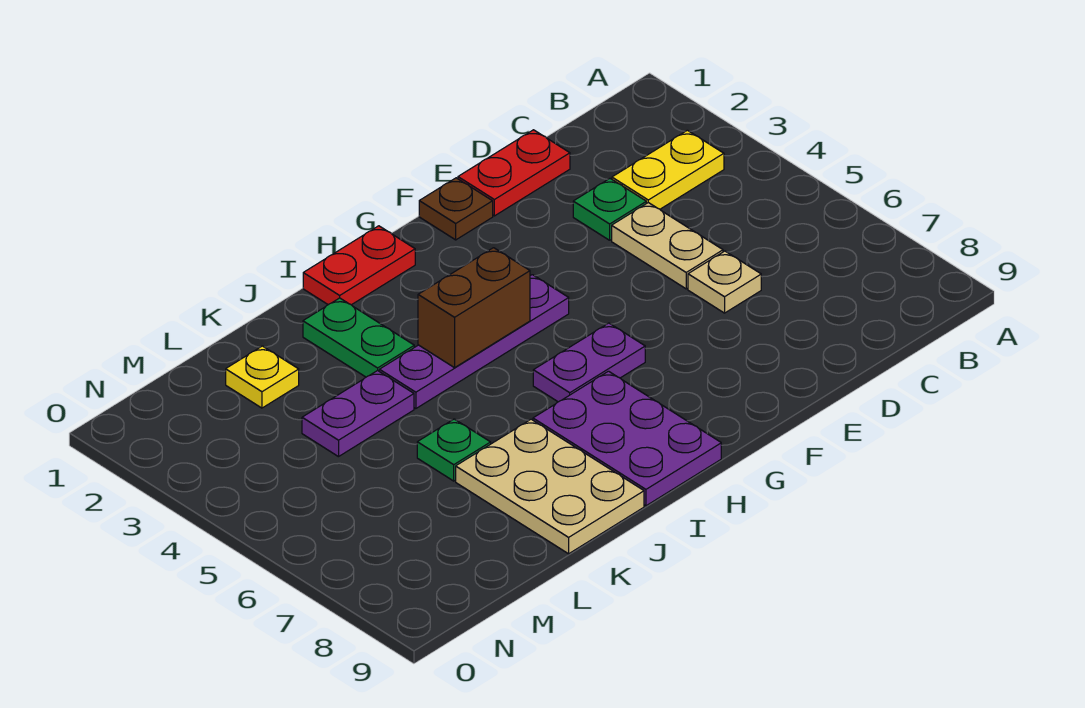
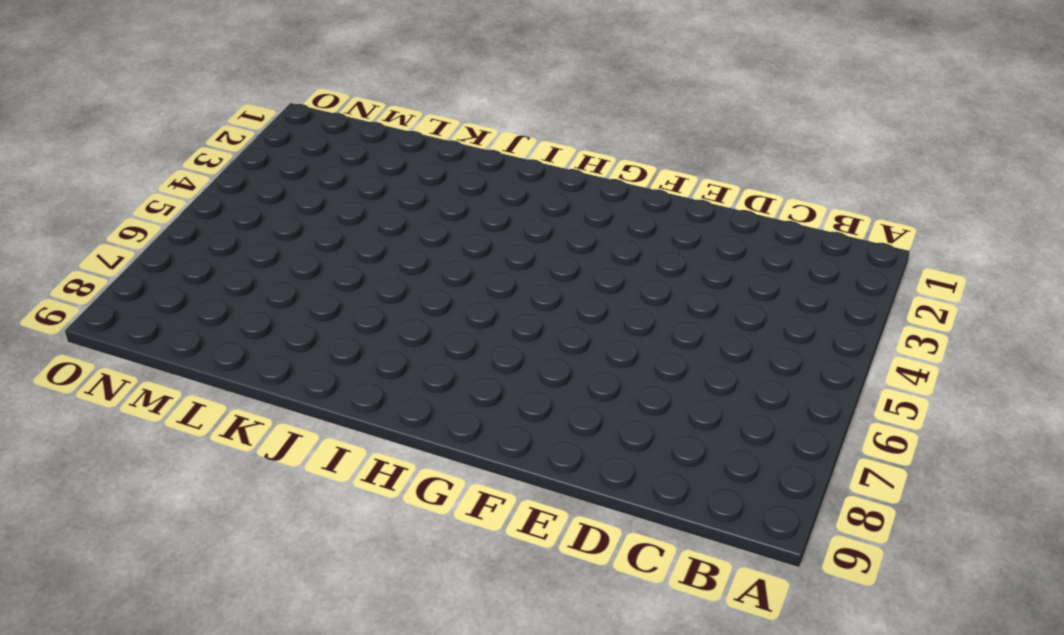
none -> yellow plate B3:C3 level 1
none -> red plate D1:E1 level 1
none -> green plate D3 level 1

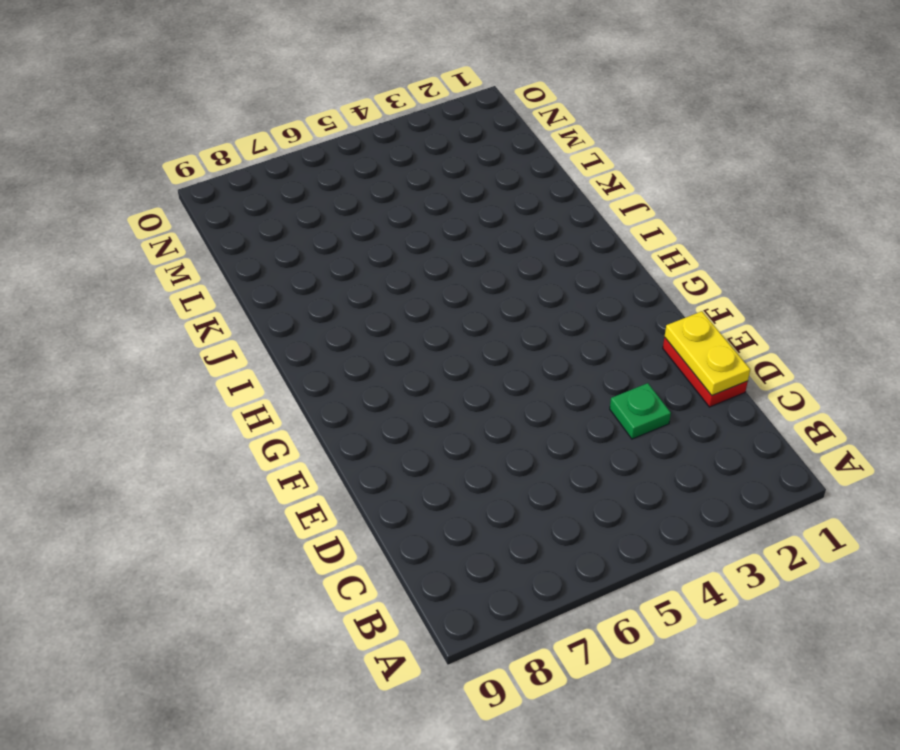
yellow plate D1:E1 level 2 -> yellow plate B3:C3 level 1
none -> tan plate D4:D5 level 1
none -> tan plate D6 level 1
none -> brown plate F1 level 1

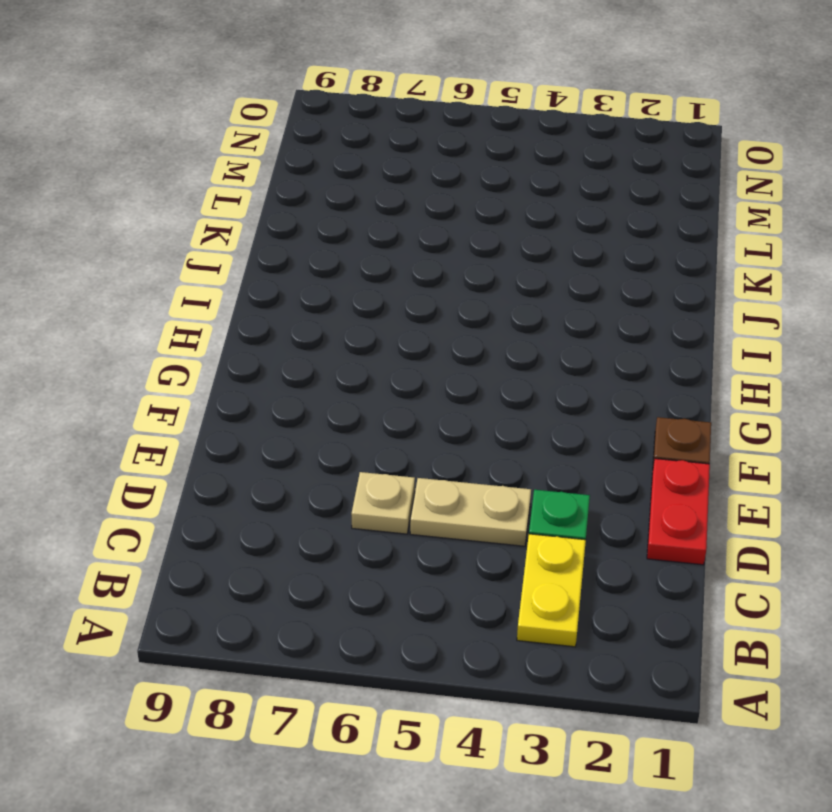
none -> purple plate G4:J4 level 1
none -> purple plate G6:H6 level 1
none -> red plate H1:I1 level 1

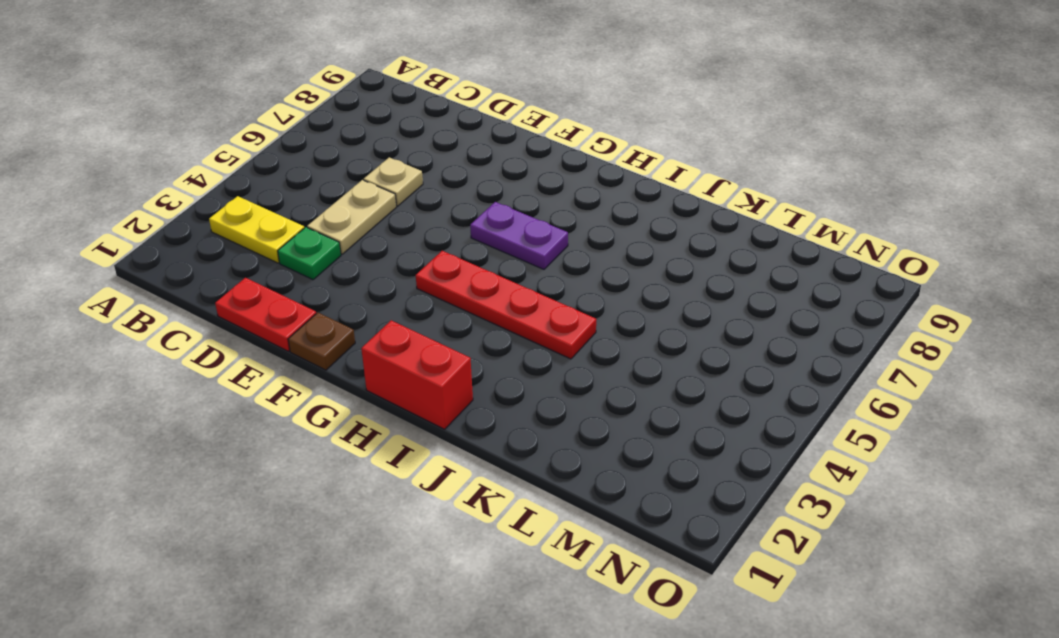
red plate G4:J4 level 1 -> purple plate G4:J4 level 1
red brick H1:I1 level 1 -> red plate H1:I1 level 1
none -> purple plate H7:I9 level 1
none -> green plate J2:J3 level 1
none -> tan plate J7:K9 level 1

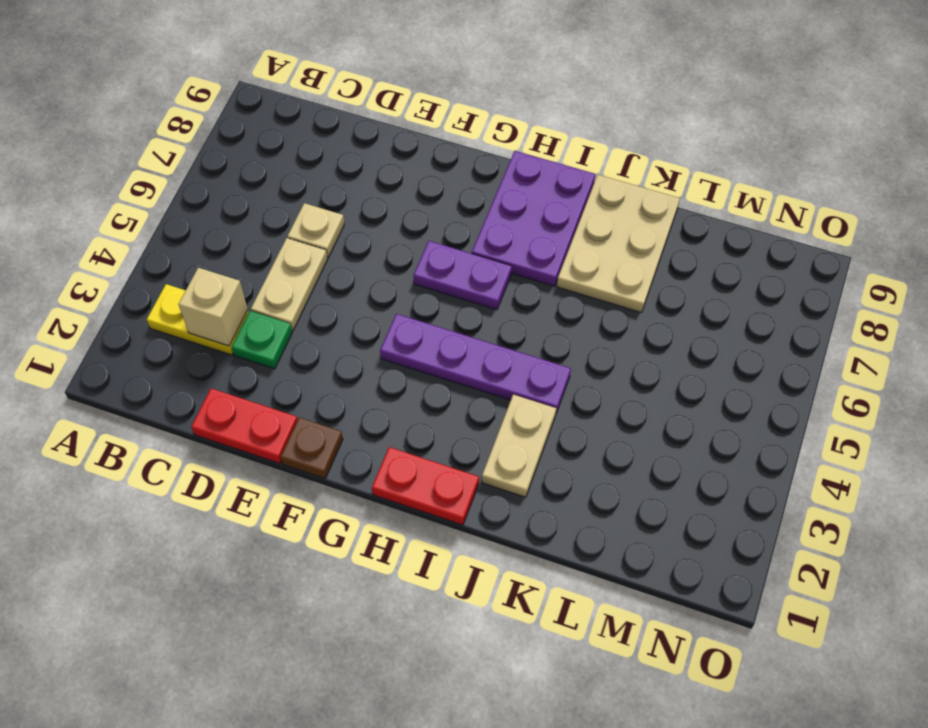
tan brick C3 level 2 -> none
tan plate J2:J3 level 1 -> green plate J2:J3 level 1
none -> purple plate K4:L4 level 1
none -> green plate K6 level 1
none -> yellow plate L2 level 1

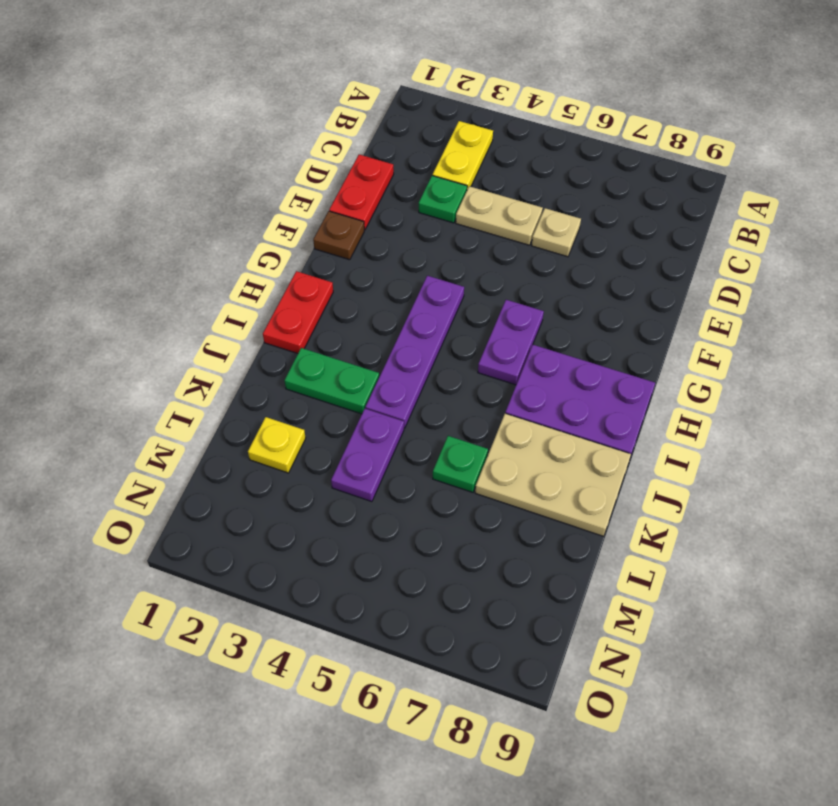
none -> brown brick H4:I4 level 2

